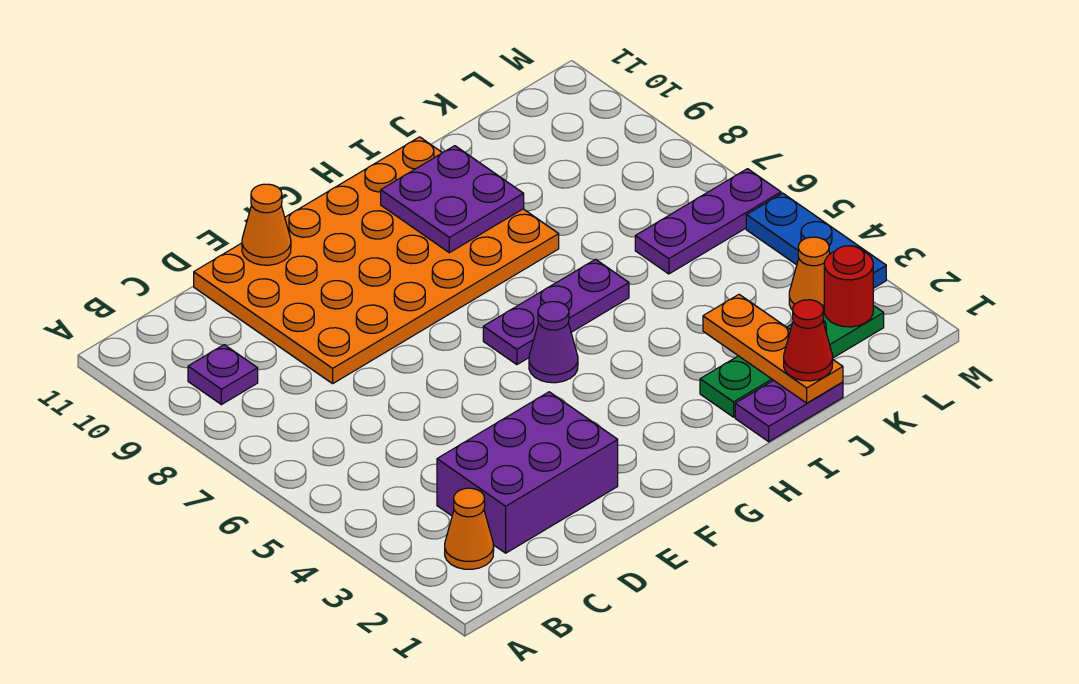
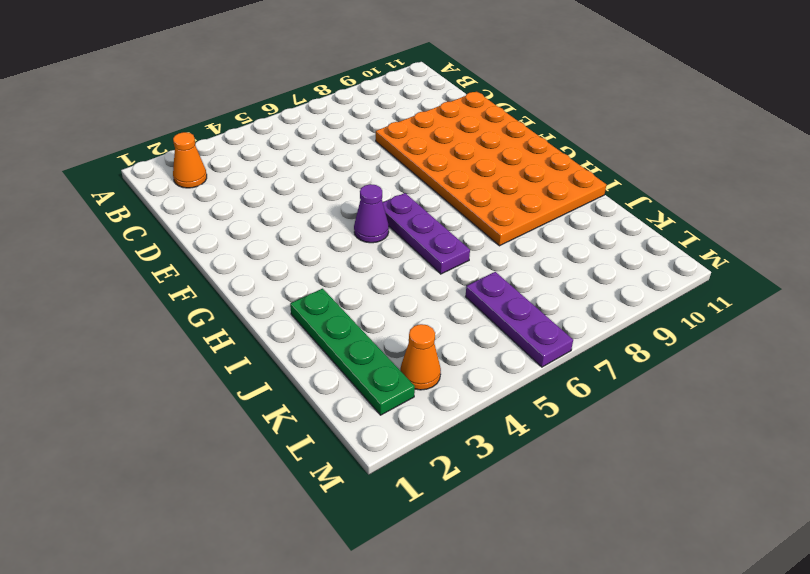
none -> purple plate B9 level 1
none -> purple brick C2:E3 level 1
none -> purple plate I1:J1 level 1

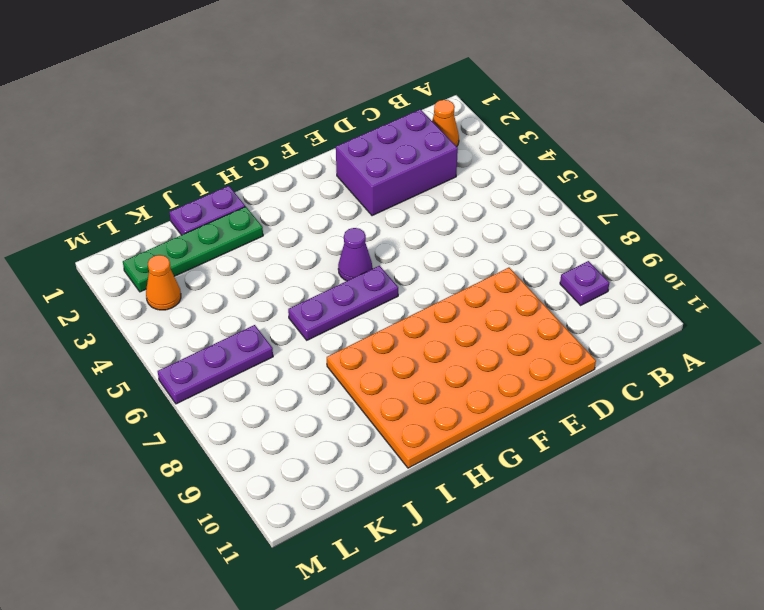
none -> blue plate M3:M5 level 1
none -> orange cone E11 level 2
none -> purple plate H9:I10 level 2

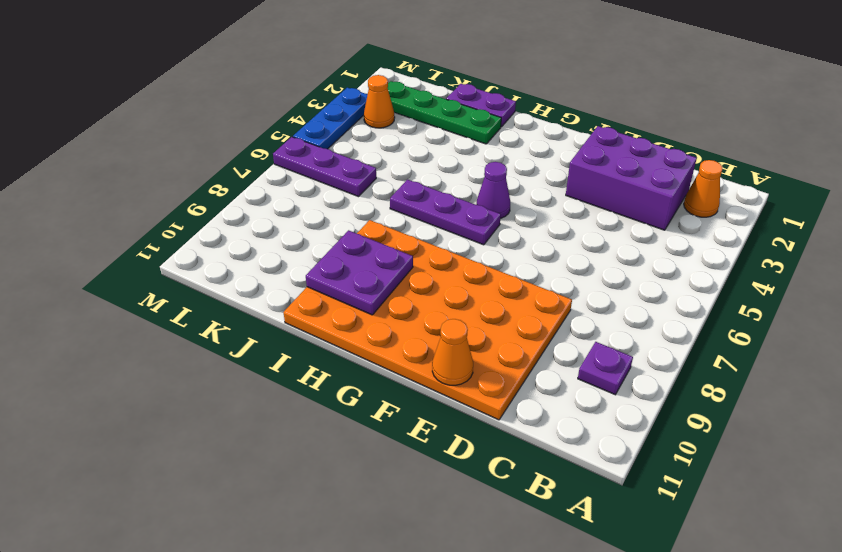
none -> orange plate J1:J3 level 2
none -> red round brick L2 level 2
none -> red cone J1 level 3

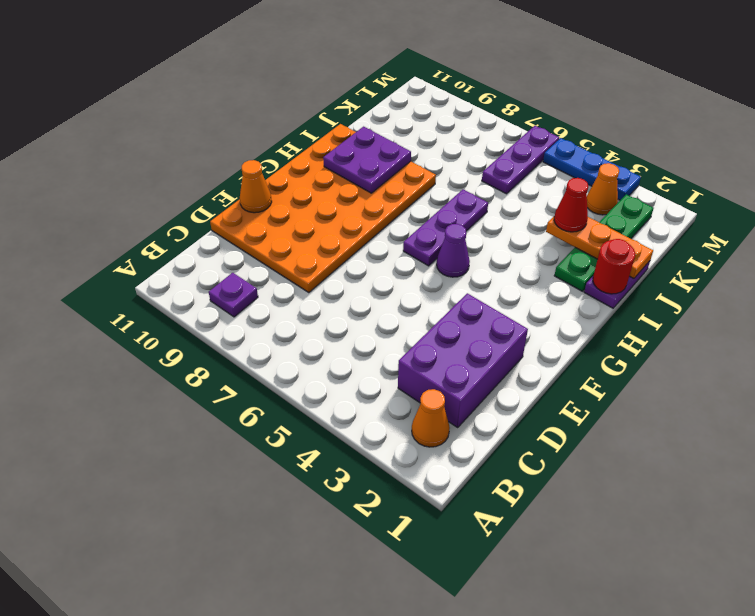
red round brick I1 level 2 -> red round brick L2 level 2
red cone J3 level 3 -> red cone J1 level 3

